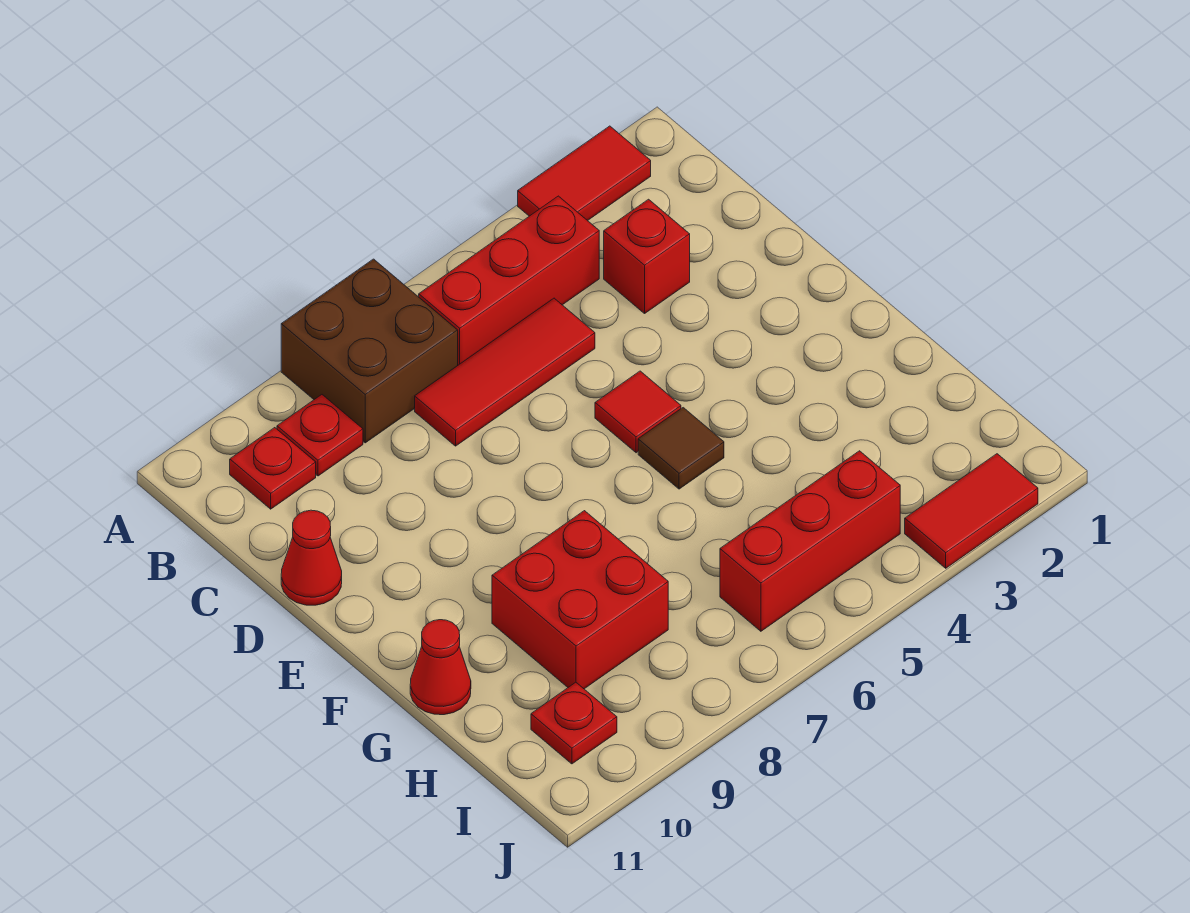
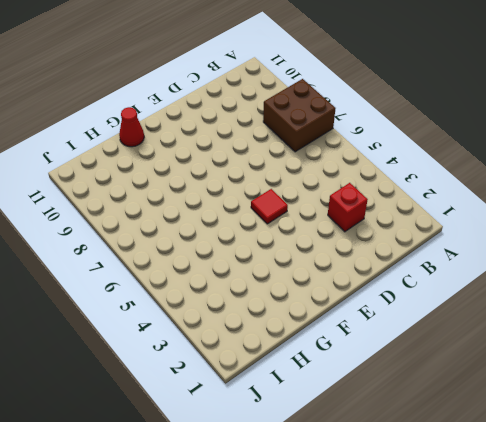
none -> red tile A2:A3 level 1
none -> red brick B4:B6 level 1
none -> red plate B9 level 1

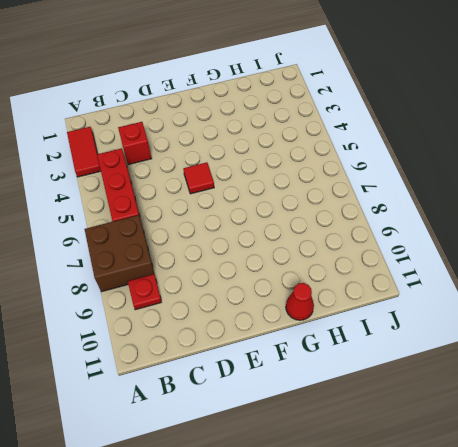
none -> red plate B10 level 1
none -> red tile C5:C7 level 1
none -> red cone D11 level 1

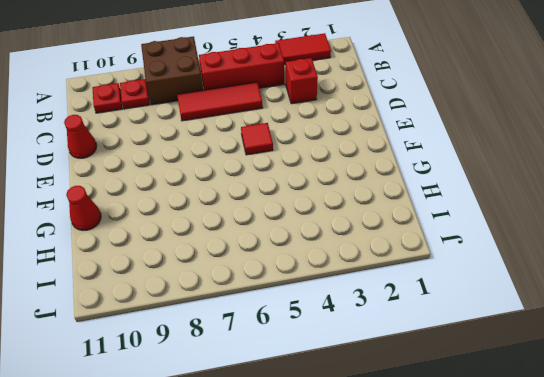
none -> brown tile F5 level 1
none -> red brick G8:H9 level 1
none -> red brick I4:I6 level 1

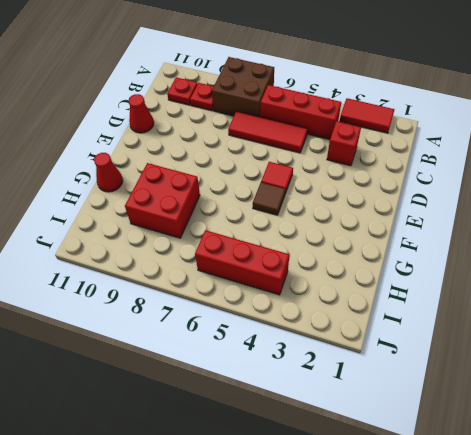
none -> red plate I10 level 1
none -> red tile J2:J3 level 1

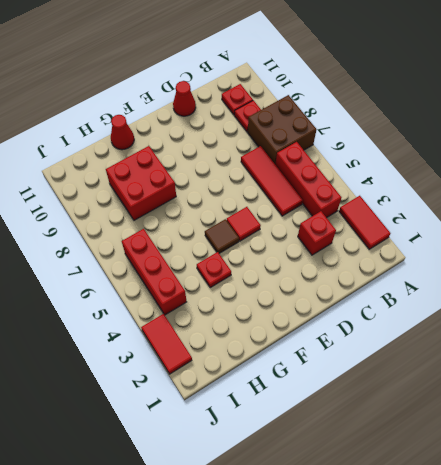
red plate G4 level 1 -> red plate I10 level 1

